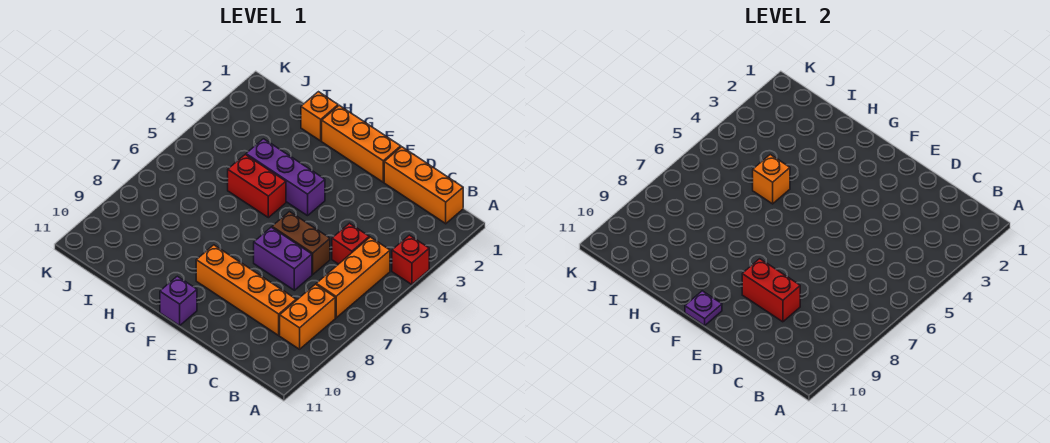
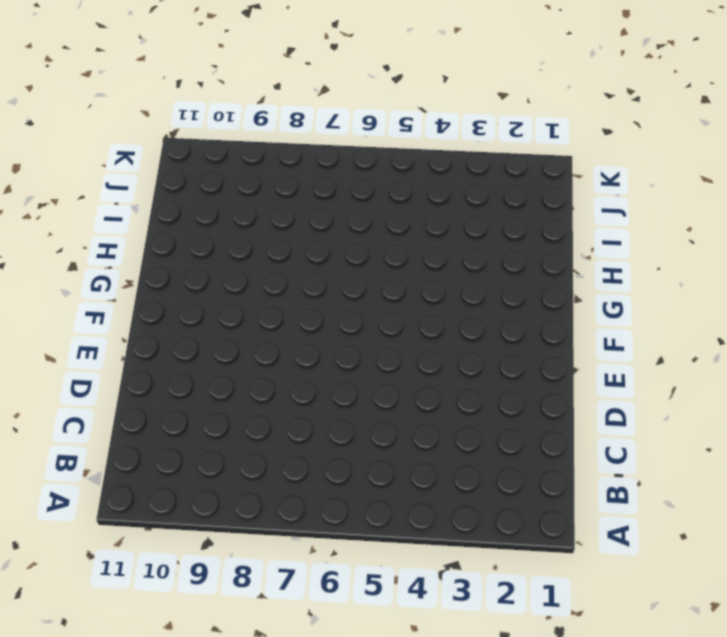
none -> red brick A4 level 1
none -> orange brick B1:D1 level 1
none -> orange brick B5:B7 level 1

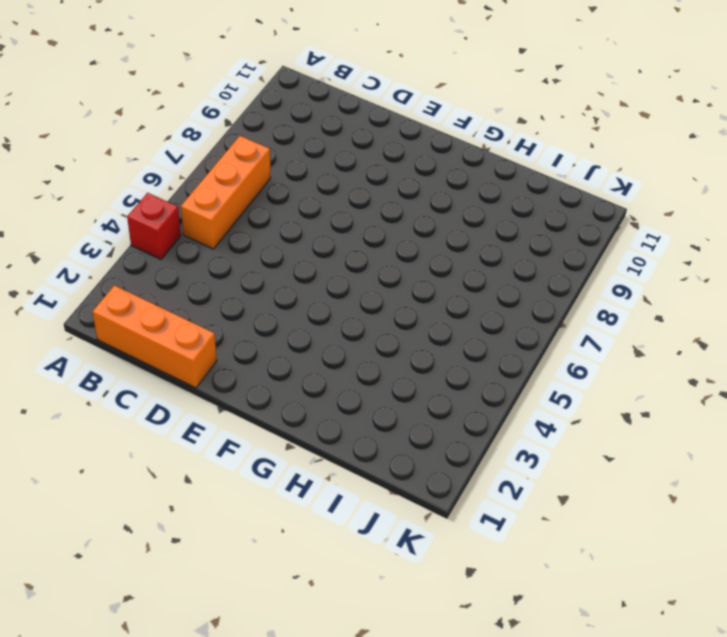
none -> orange brick B8:B9 level 1
none -> red brick C5 level 1
none -> orange brick C9:F9 level 1

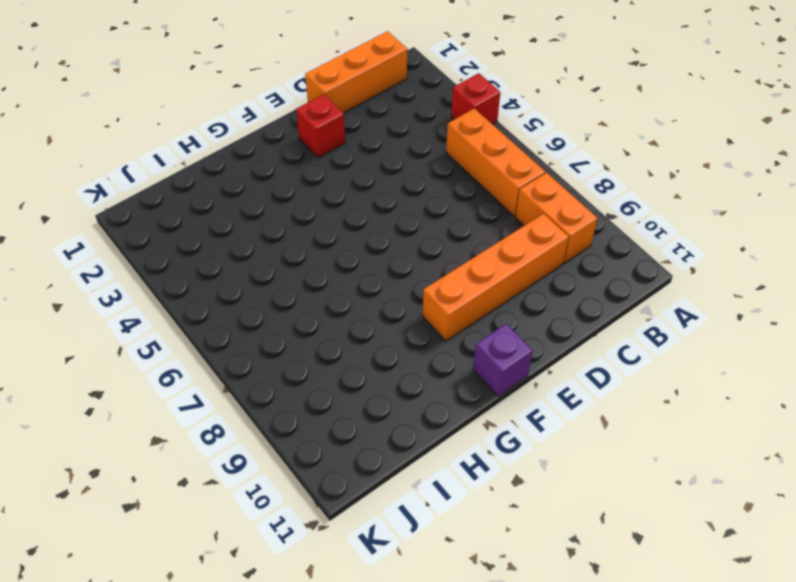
red brick E2 level 1 -> red brick C5 level 1
none -> brown brick D6:E6 level 1
none -> purple brick D7:E7 level 1
none -> orange brick E1:G1 level 1

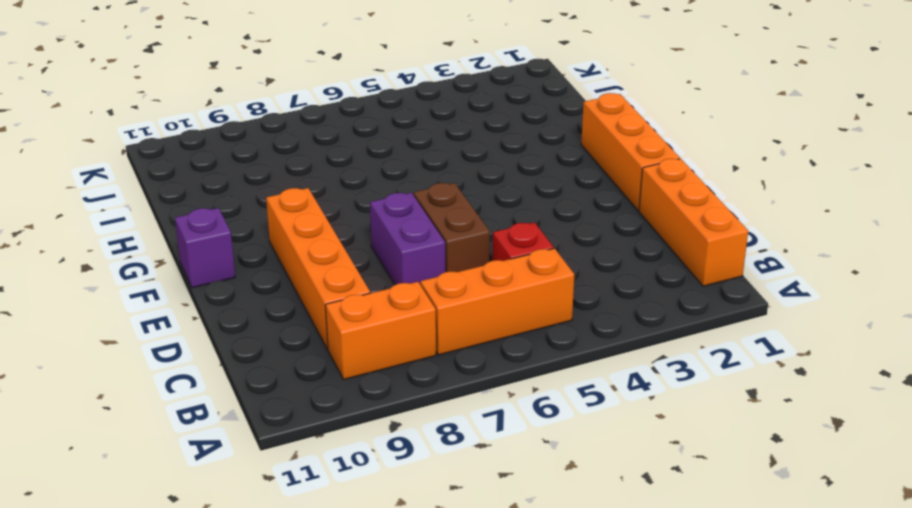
none -> red brick A4 level 1
none -> purple brick F4:H4 level 1
none -> red brick G5:H5 level 1

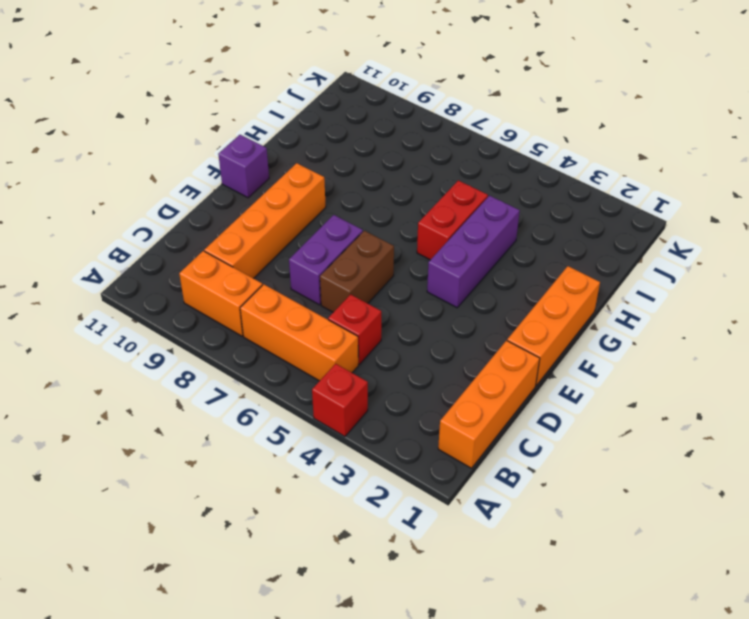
none -> orange brick H1 level 1
none -> red brick D9:E9 level 2
none -> purple plate F11 level 2

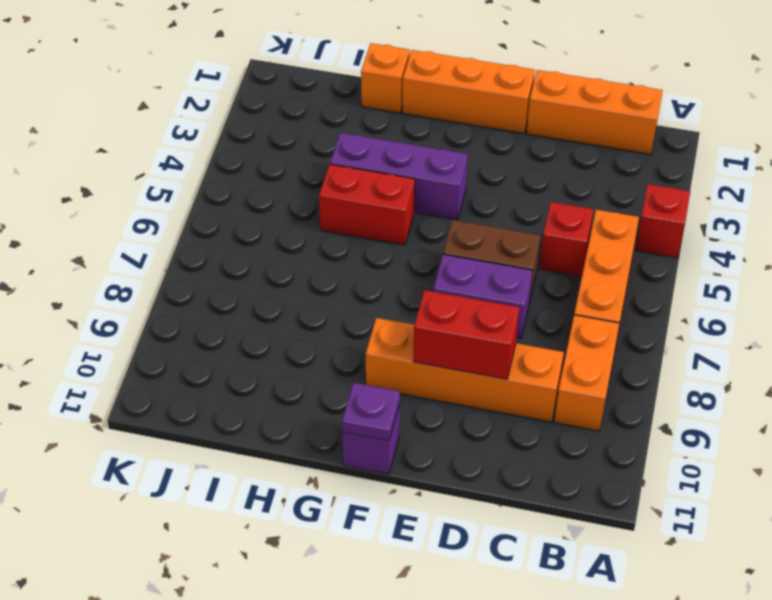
none -> orange brick H5 level 2

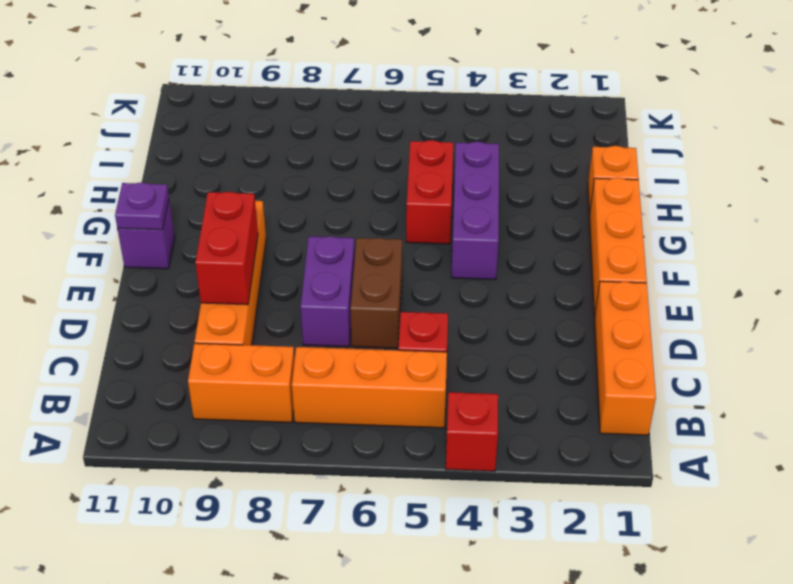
none -> orange brick H5 level 2

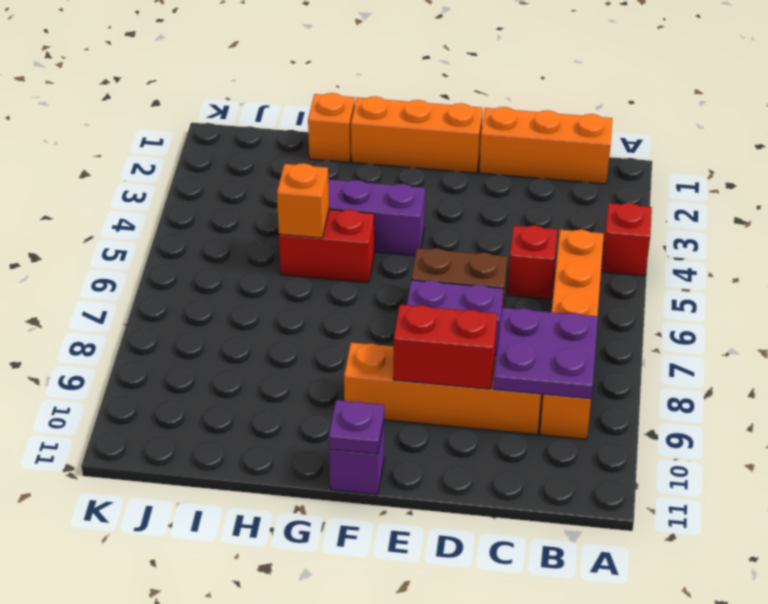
purple plate B8:C9 level 2 -> none

